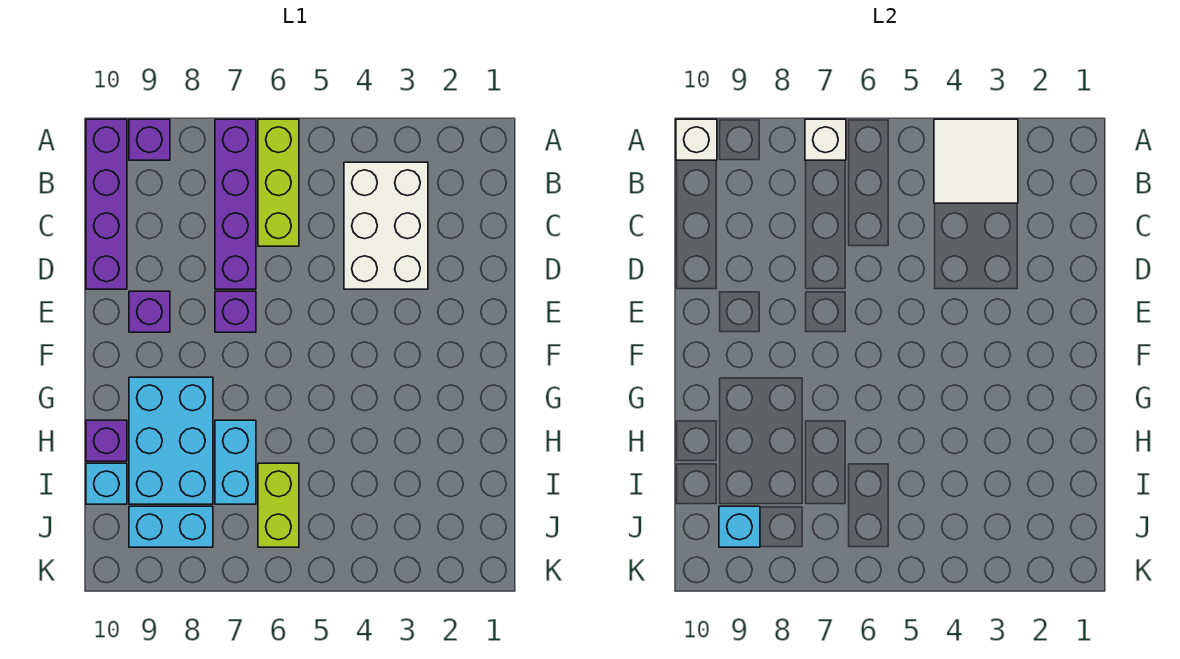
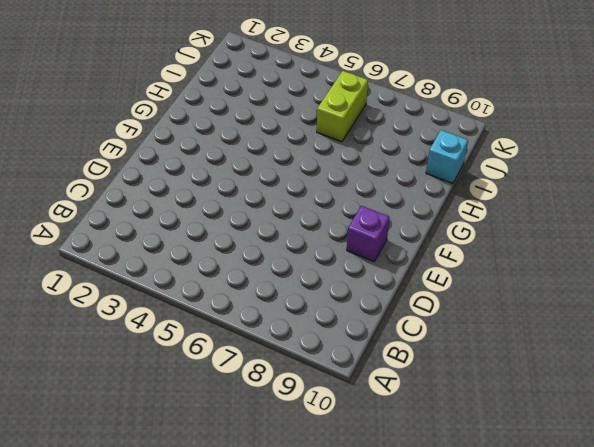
none -> lime brick A6:C6 level 1
none -> purple brick A7:D7 level 1
none -> purple brick A9 level 1

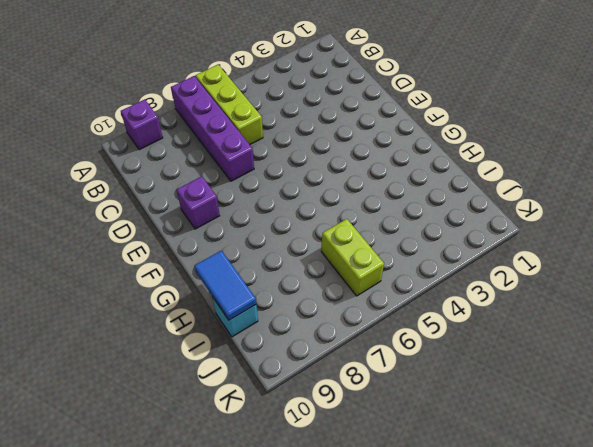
blue tile H10:I10 level 2 -> none
none -> purple brick A10:D10 level 1
none -> white brick B3:D4 level 1
none -> purple brick E7 level 1

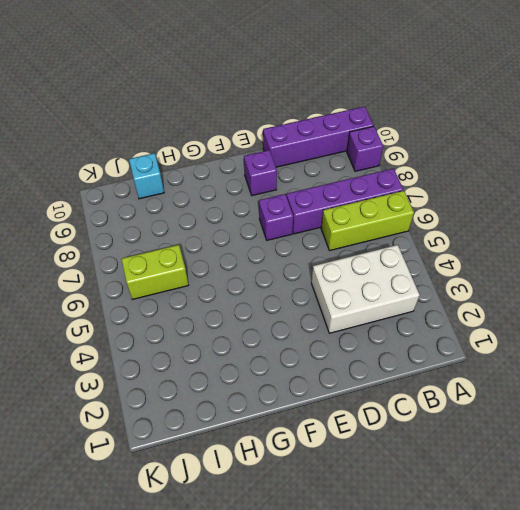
none -> cyan brick G8:I9 level 1
none -> cyan brick H7:I7 level 1
none -> purple brick H10 level 1

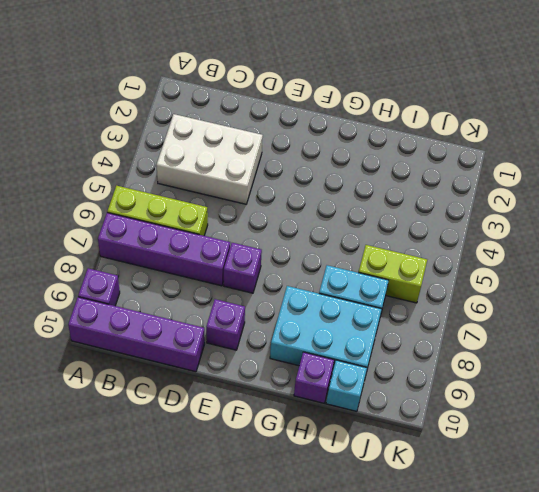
none -> cyan brick J8:J9 level 1
none -> white tile A3:B4 level 2
none -> white brick A7 level 2

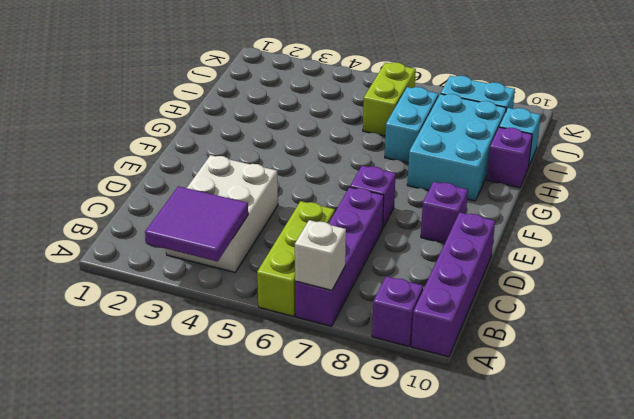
purple tile A3:B4 level 2 -> white tile A3:B4 level 2
none -> white brick A10 level 2
none -> cyan brick J9 level 2

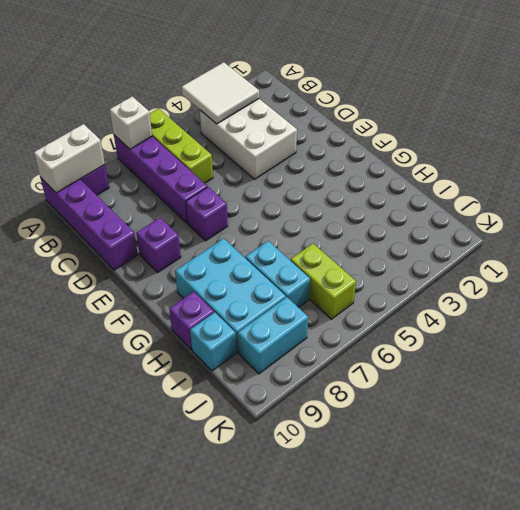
white brick A9:A10 level 2 -> white brick A10 level 2
none -> cyan brick J9 level 2

